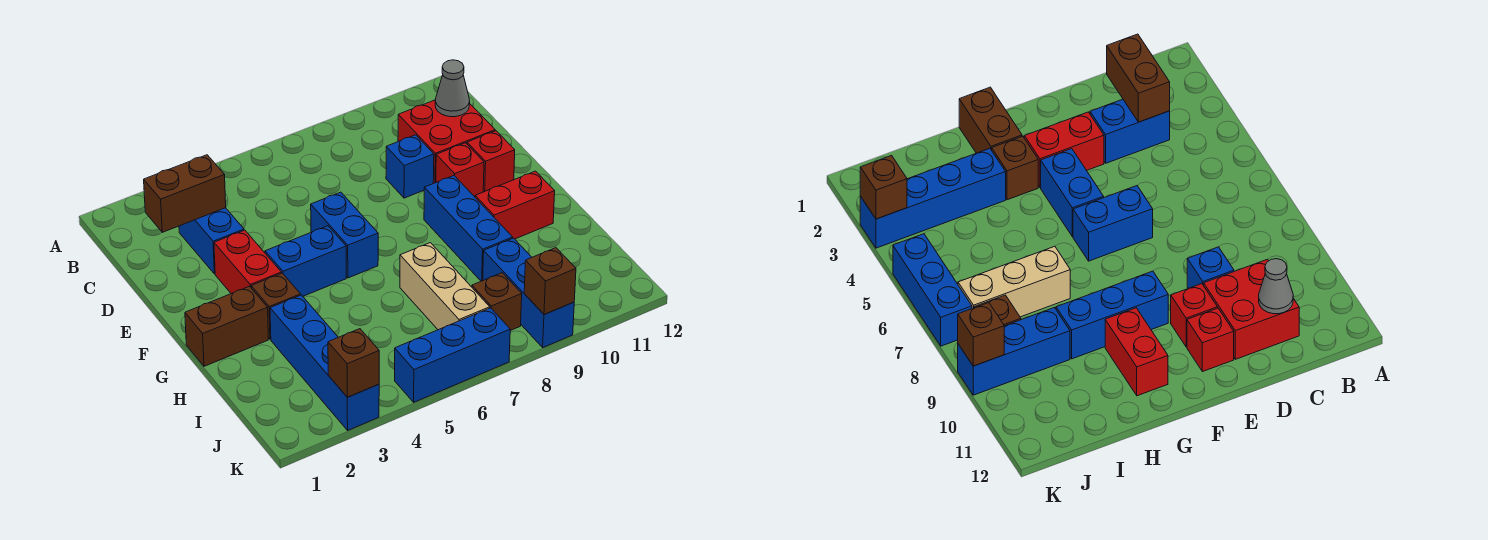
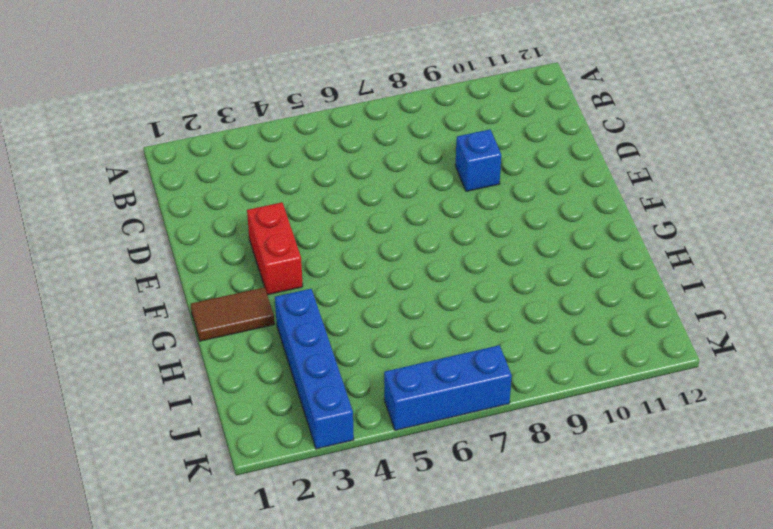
brown tile G1:G2 level 1 -> brown brick G1:G2 level 1
none -> blue brick C3:D3 level 1
none -> red brick C10:D11 level 1
none -> blue brick E6:F6 level 1

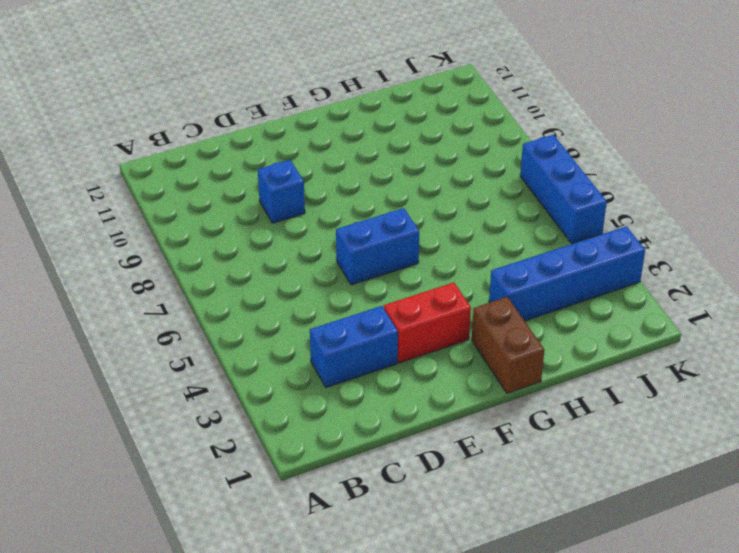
none -> red brick C10:D11 level 1
none -> red brick E10 level 1
none -> red brick E11 level 1

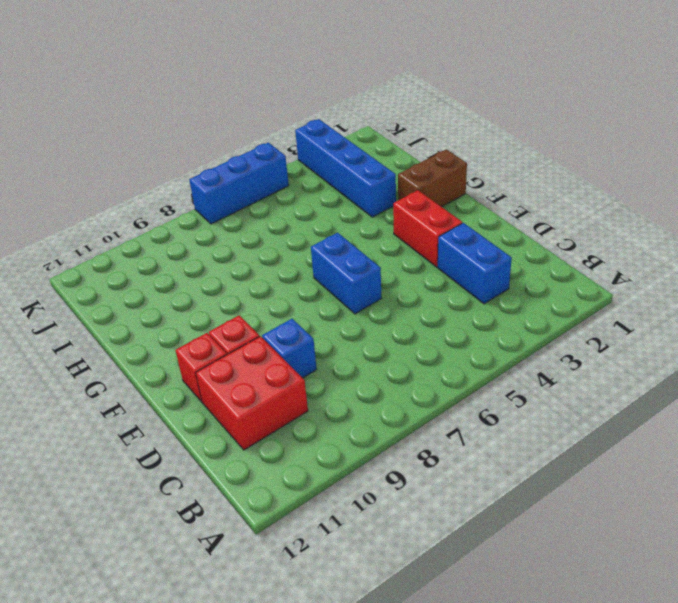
none -> blue brick F4:F5 level 1
none -> blue brick F9:H9 level 1
none -> brown brick G3 level 1

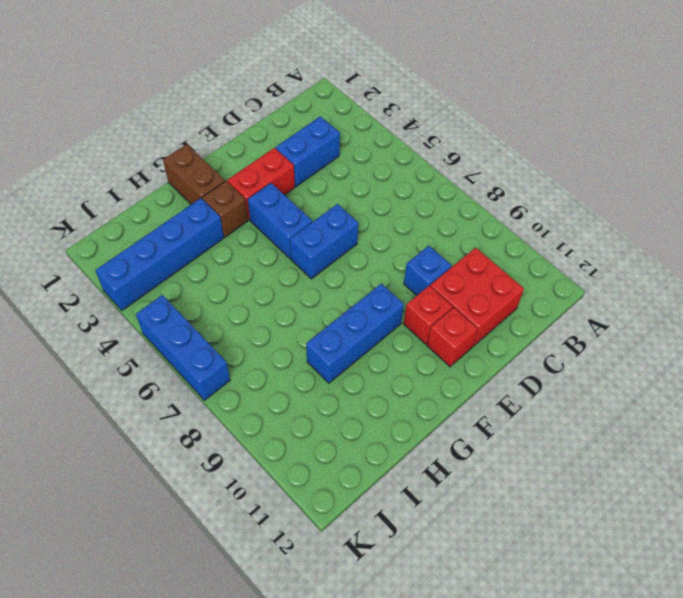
none -> red brick G10:G11 level 1
none -> tan brick H7:J7 level 1
none -> blue brick I9:K9 level 1

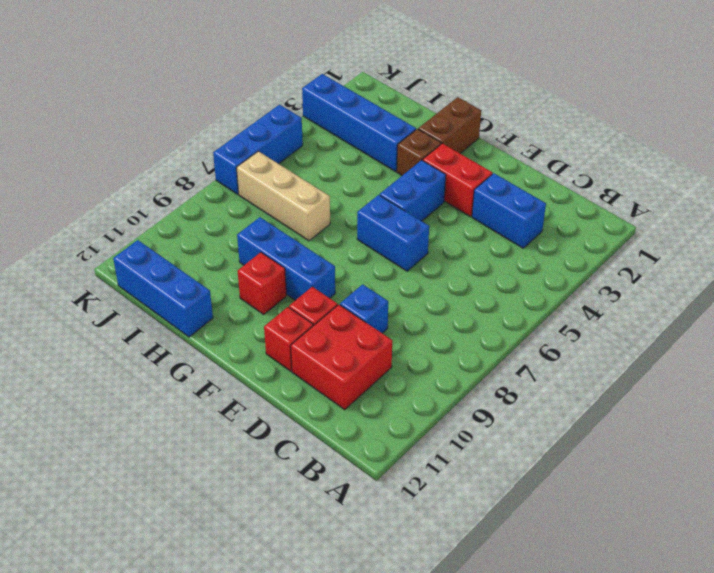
red brick G10 level 1 -> red brick G10:G11 level 1
blue brick H12:J12 level 1 -> blue brick I9:K9 level 1
none -> brown brick J8 level 1
none -> brown brick C2:C3 level 2
none -> grey cone C11 level 2

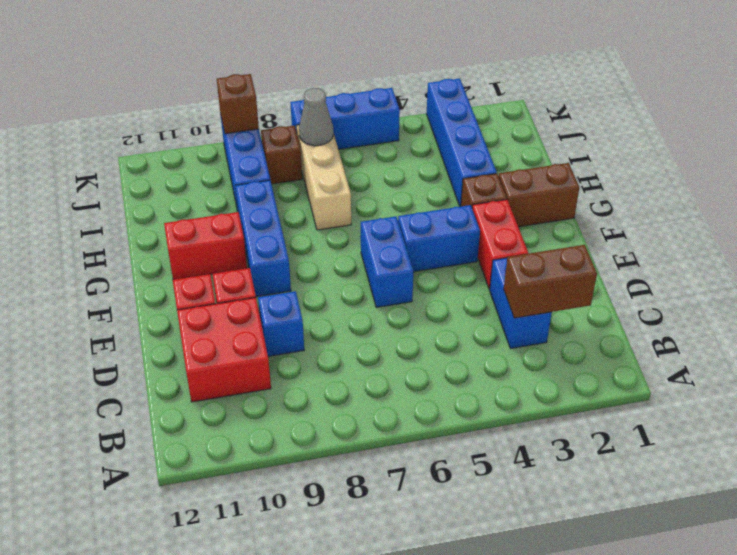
grey cone J7 level 2 -> grey cone C11 level 2
none -> brown brick K3 level 2

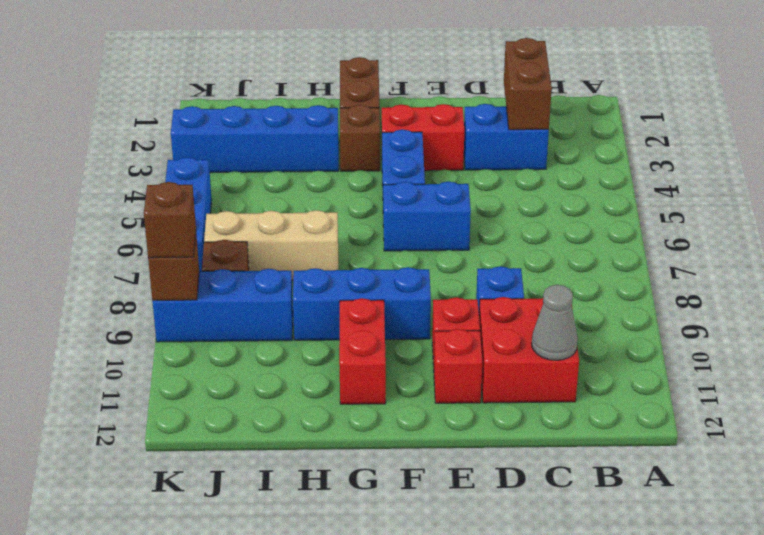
brown brick K9 level 3 -> brown brick K3 level 2

